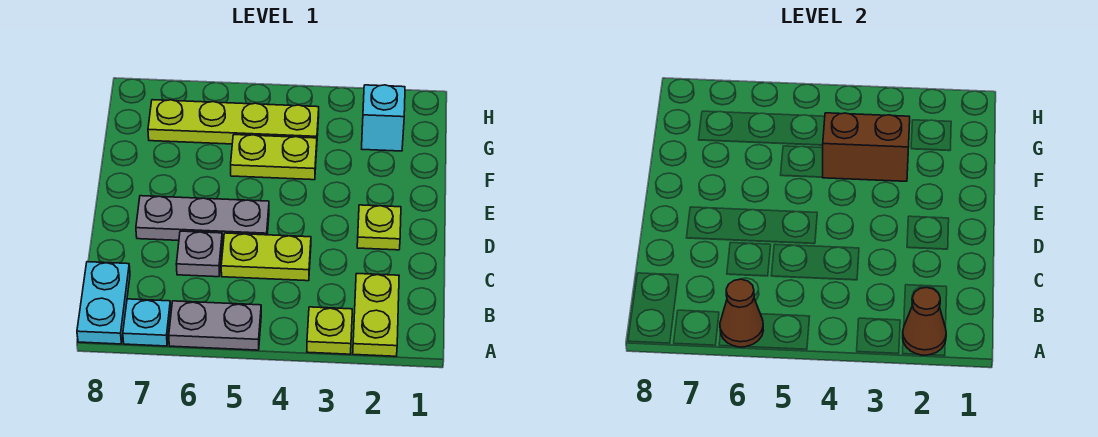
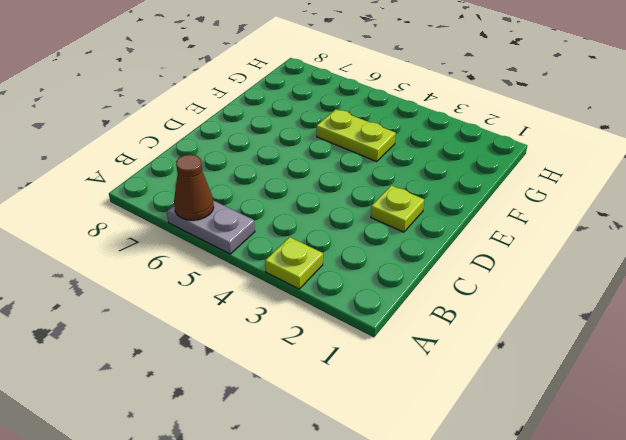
none -> lime plate A2:B2 level 1
none -> cyan plate A7 level 1
none -> cyan plate A8:B8 level 1

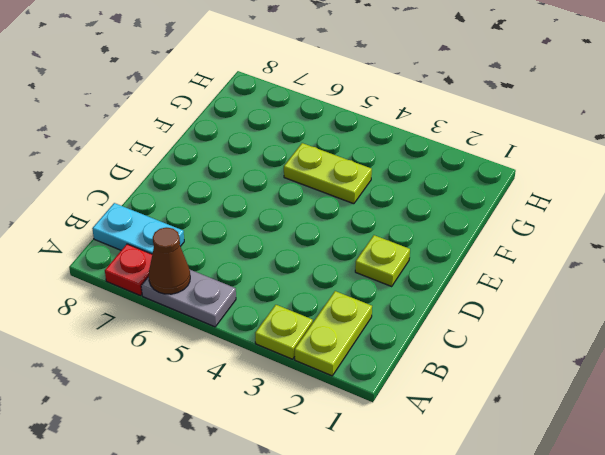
red plate A7 level 1 -> cyan plate A7 level 1
cyan plate B7:B8 level 1 -> cyan plate A8:B8 level 1
none -> lime plate C4:C5 level 1
none -> grey plate C6 level 1
none -> grey plate D5:D7 level 1

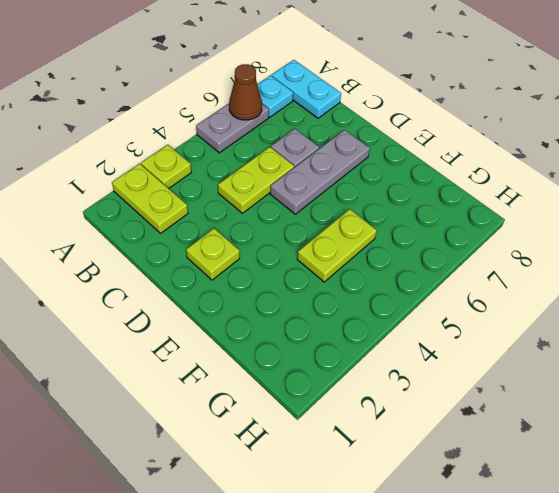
none -> cyan brick G2 level 1
none -> lime plate G4:G7 level 1
none -> brown cone A2 level 2

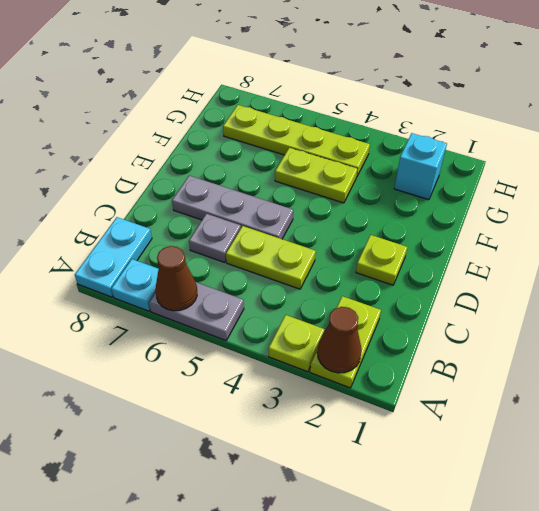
none -> brown brick F3:F4 level 2

